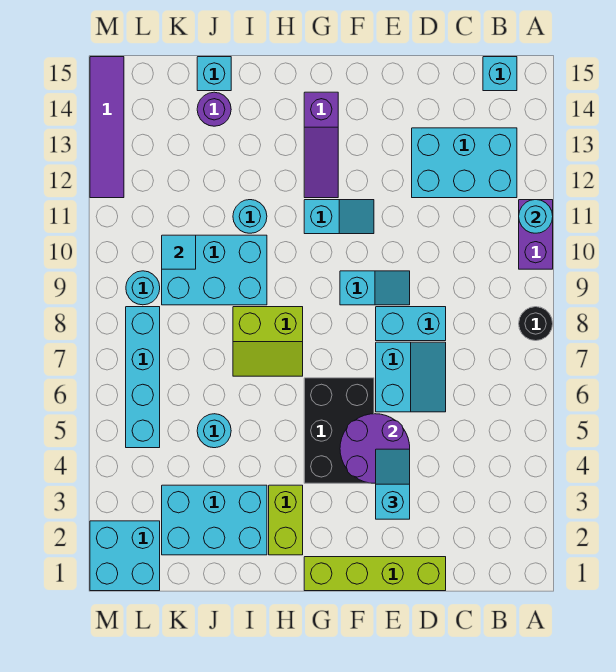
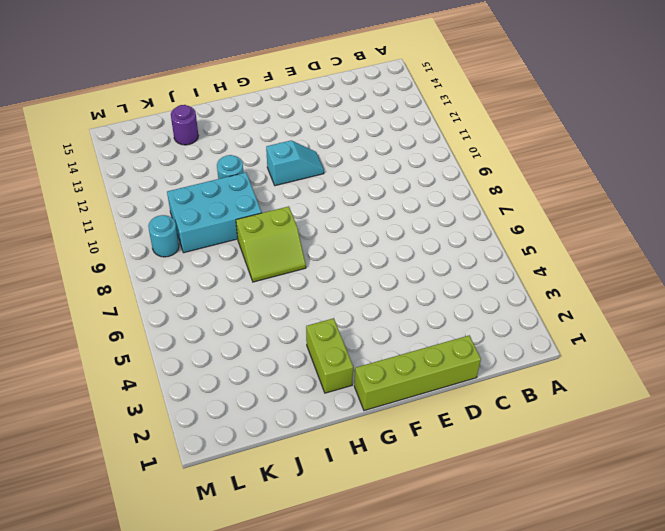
none -> black round brick A8 level 1
none -> purple brick A10:A11 level 1
none -> cyan brick B12:D13 level 1

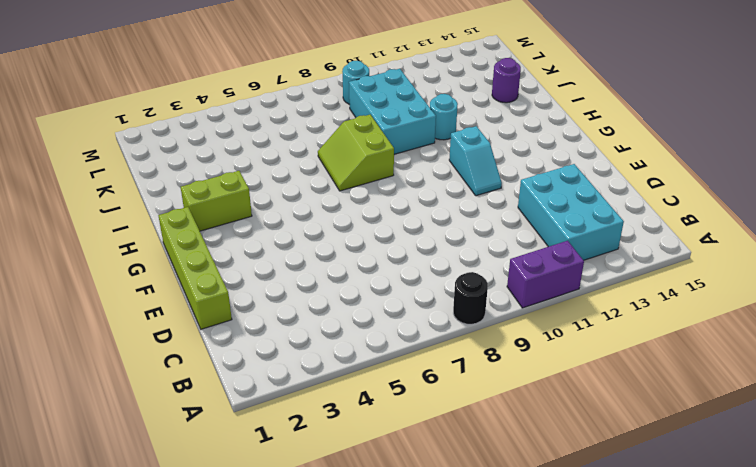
none -> cyan brick B15 level 1
none -> cyan slope D6:E7 level 1 top E
none -> cyan brick D8:E8 level 1

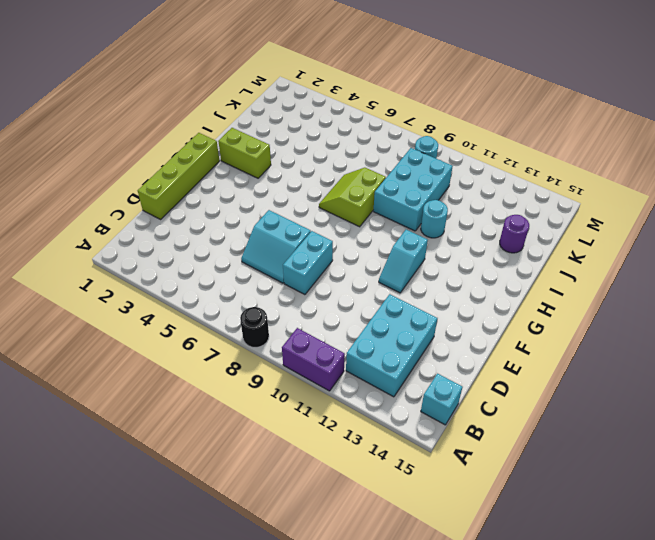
none -> cyan slope E9:F9 level 1 top F
none -> black brick F4:G6 level 1
none -> purple slope G12:G14 level 1 top 14

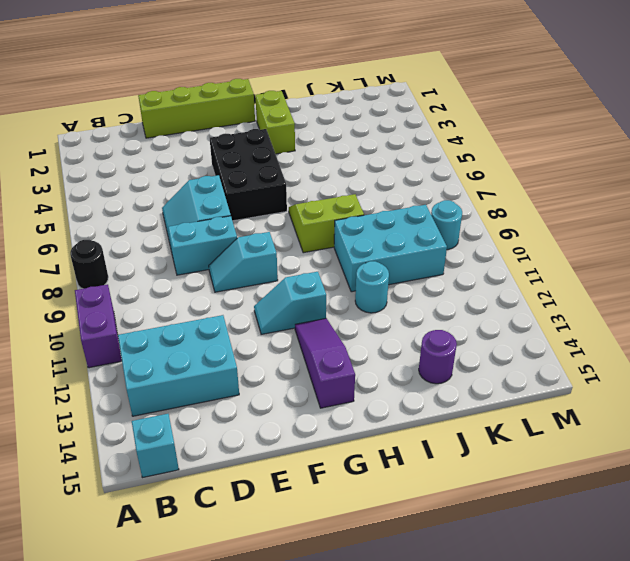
none -> cyan brick I2:K3 level 1
none -> cyan round brick J5 level 1
none -> cyan brick J15 level 1

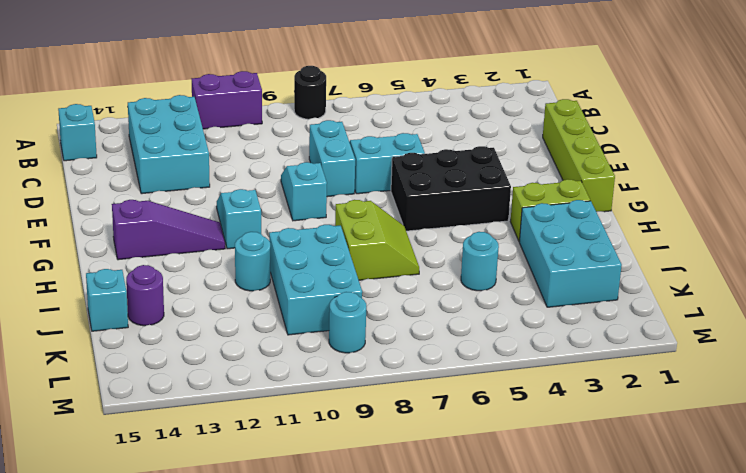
none -> cyan brick L1:M2 level 1
none -> cyan brick L5:L8 level 1
none -> purple tile M12:M15 level 1

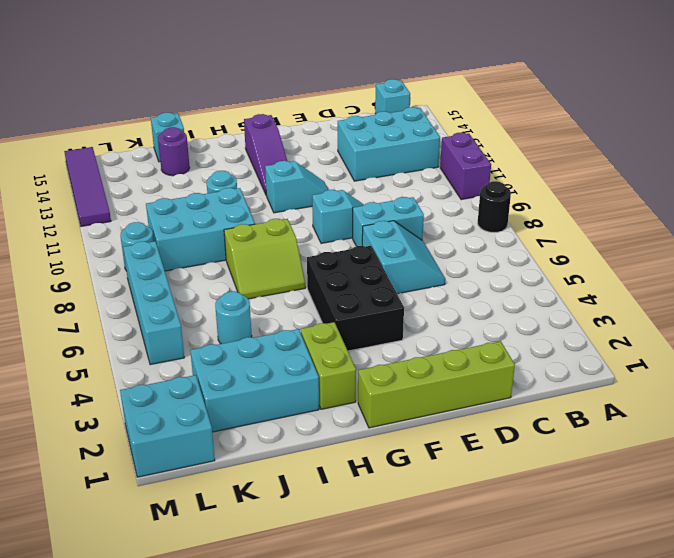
none -> cyan round brick A11 level 2
none -> purple round brick E4:F5 level 2
none -> cyan tile K10 level 2

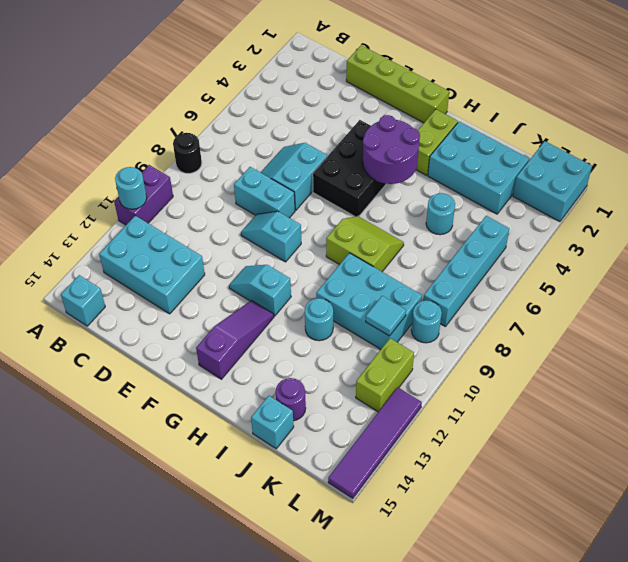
purple round brick G4:H5 level 2 -> purple round brick E4:F5 level 2
lime brick L11:L12 level 1 -> none
none -> cyan slope E3:E4 level 3 top 3

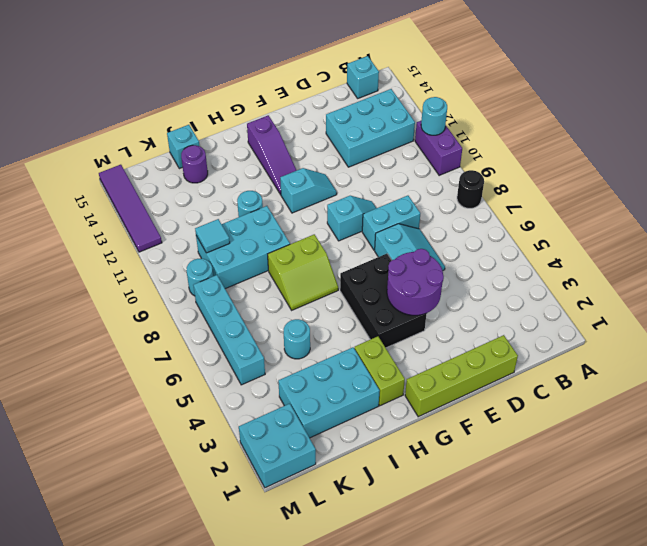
none -> cyan slope E3:E4 level 3 top 3

